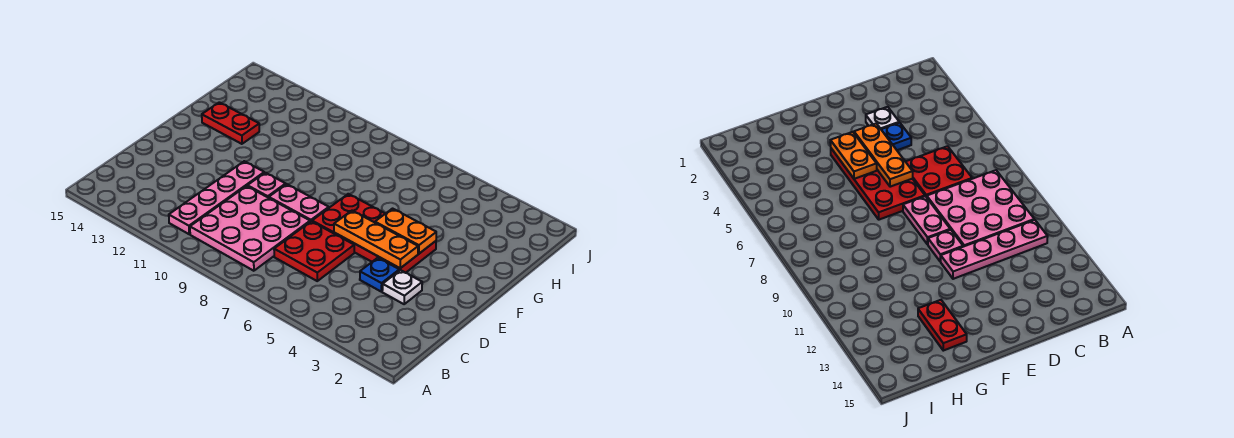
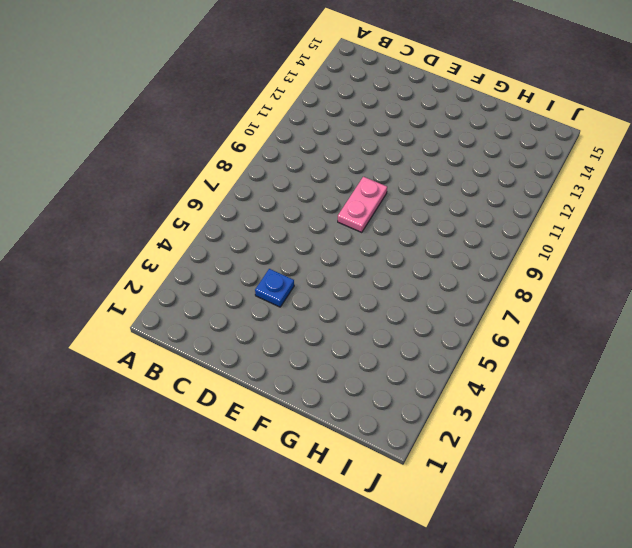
none -> pink plate B8:D10 level 1
none -> pink plate B11:E11 level 1

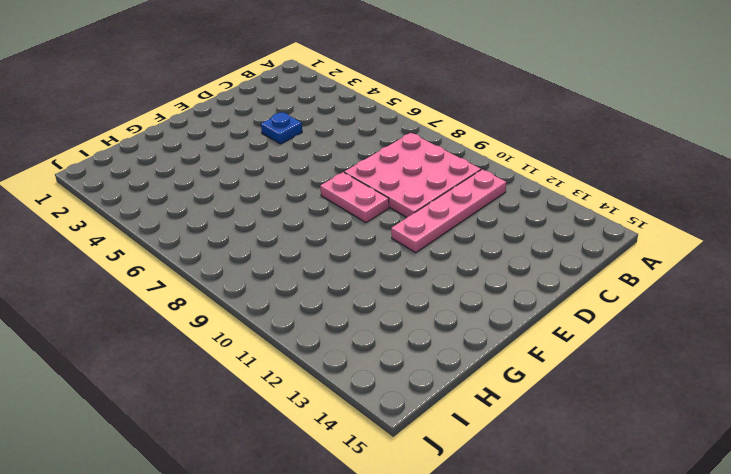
none -> red plate C6:D7 level 1
none -> white plate D3 level 1

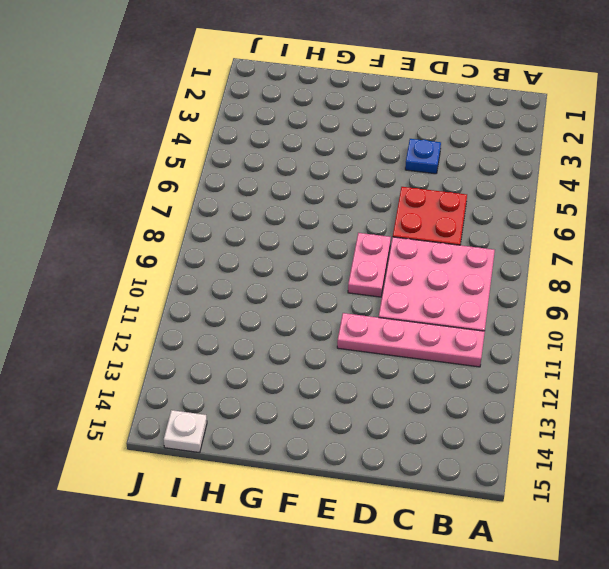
white plate I15 level 1 -> white plate D3 level 1
none -> red plate E4:F7 level 1
none -> pink plate E10 level 1

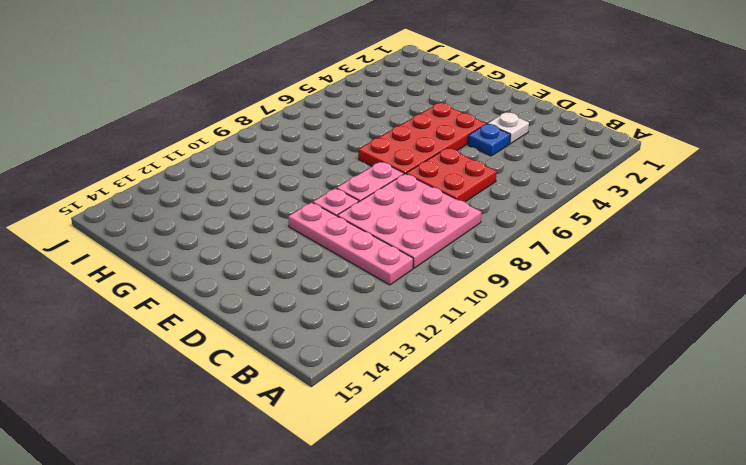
none -> red plate G13:G14 level 1
none -> orange plate E4:E6 level 2

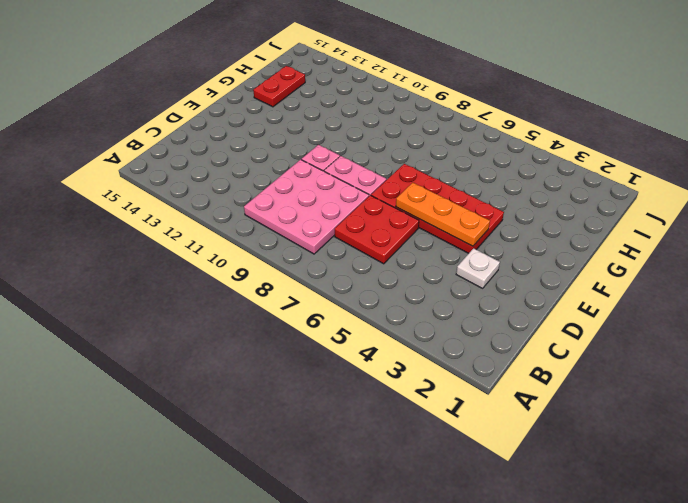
red plate G14:H14 level 1 -> red plate G13:G14 level 1
none -> pink plate B11:E11 level 1
none -> blue plate D4 level 1

